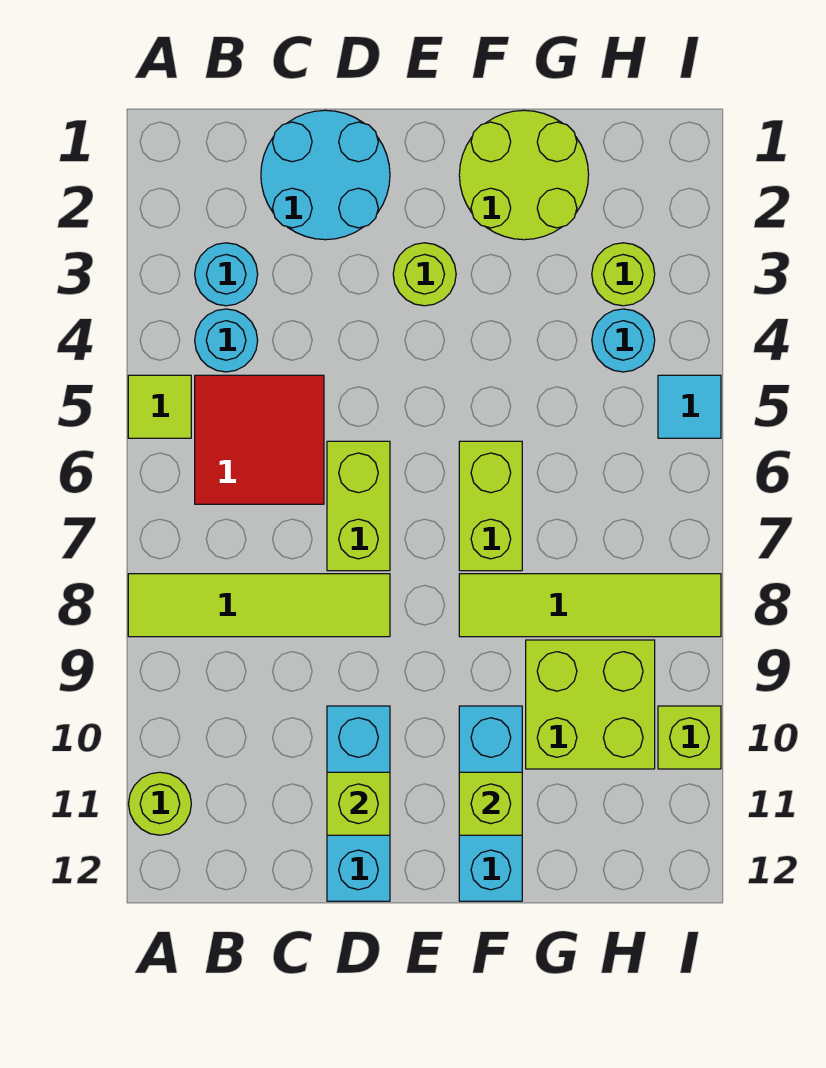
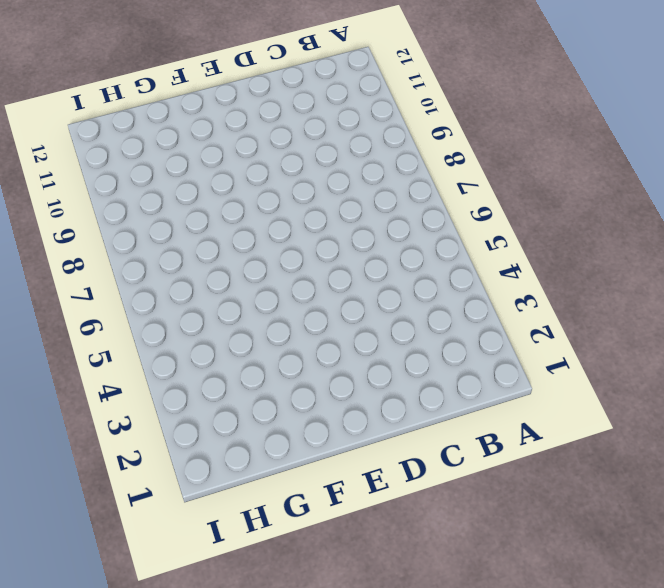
none -> lime tile A5 level 1
none -> lime tile A8:D8 level 1
none -> lime round brick A11 level 1

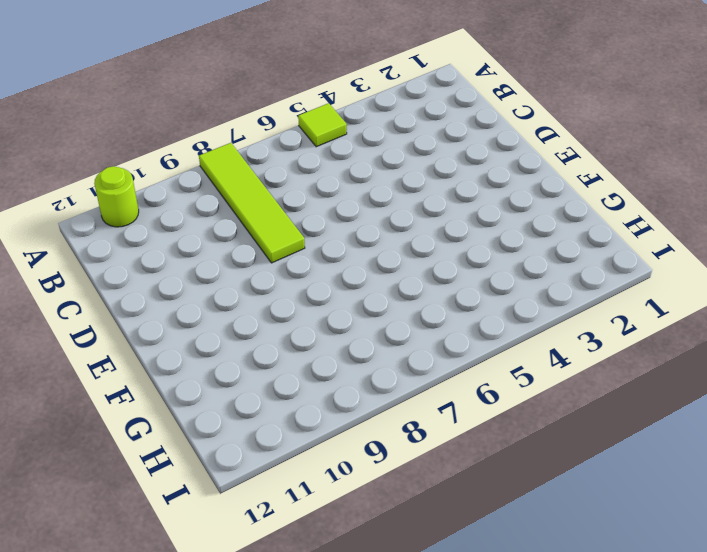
none -> cyan round brick B3 level 1
none -> cyan round brick B4 level 1
none -> red tile B5:C6 level 1

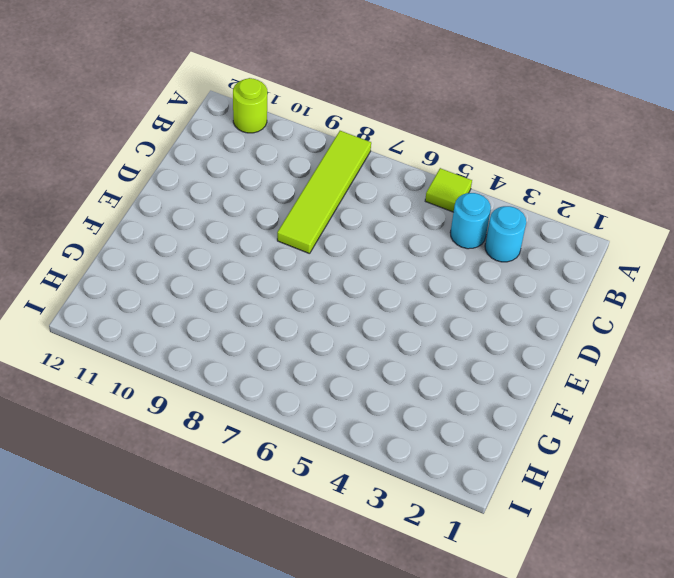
none -> red tile B5:C6 level 1
none -> cyan round brick C1:D2 level 1
none -> lime brick D6:D7 level 1

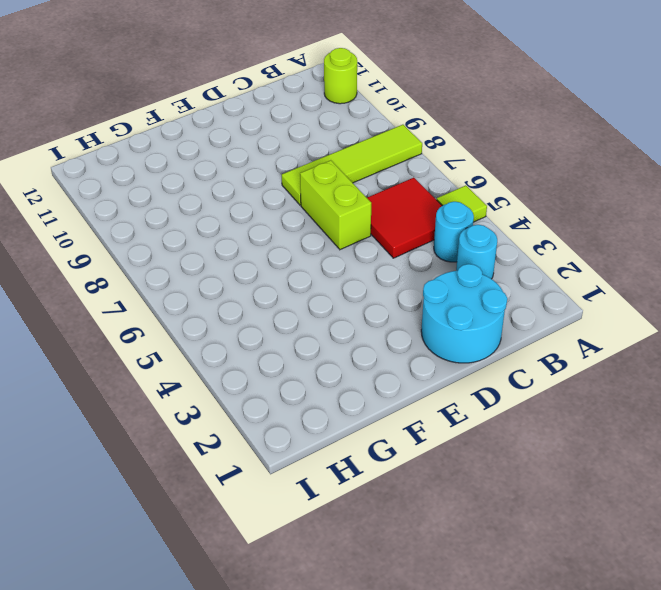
none -> cyan brick D10:D12 level 1
none -> lime round brick E3 level 1
none -> lime round brick F1:G2 level 1

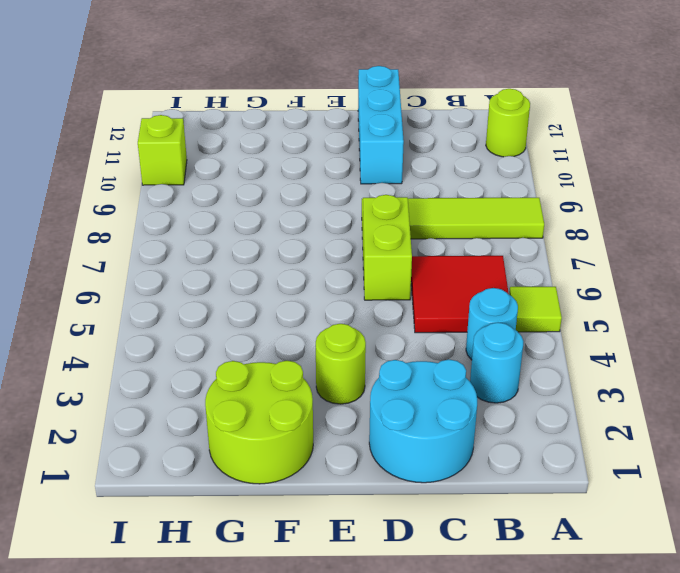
none -> lime brick F6:F7 level 1
none -> lime tile F8:I8 level 1
none -> cyan brick F10:F12 level 1

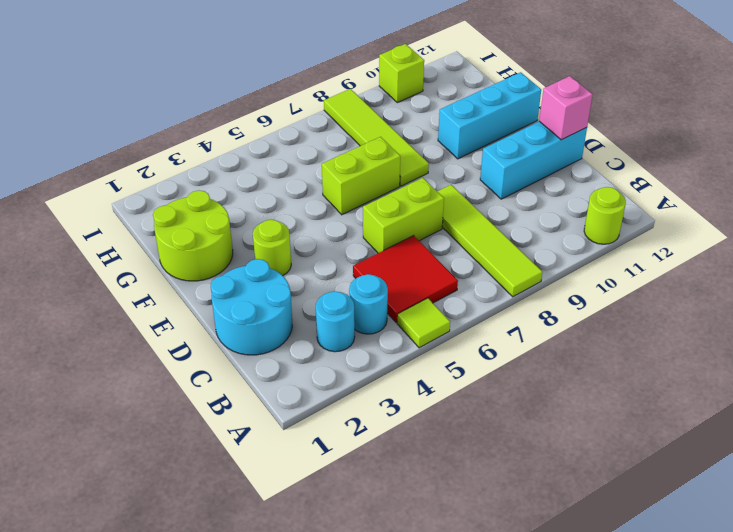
pink brick D12 level 2 -> none
none -> lime brick G9:H10 level 1
none -> lime round brick H3 level 1
none -> cyan round brick H4 level 1

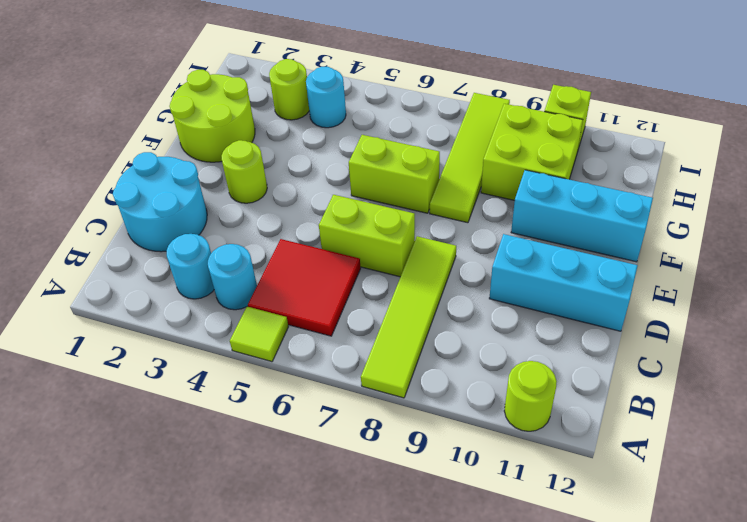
none -> cyan tile I5 level 1
none -> lime brick D11 level 2
none -> lime brick F11 level 2

